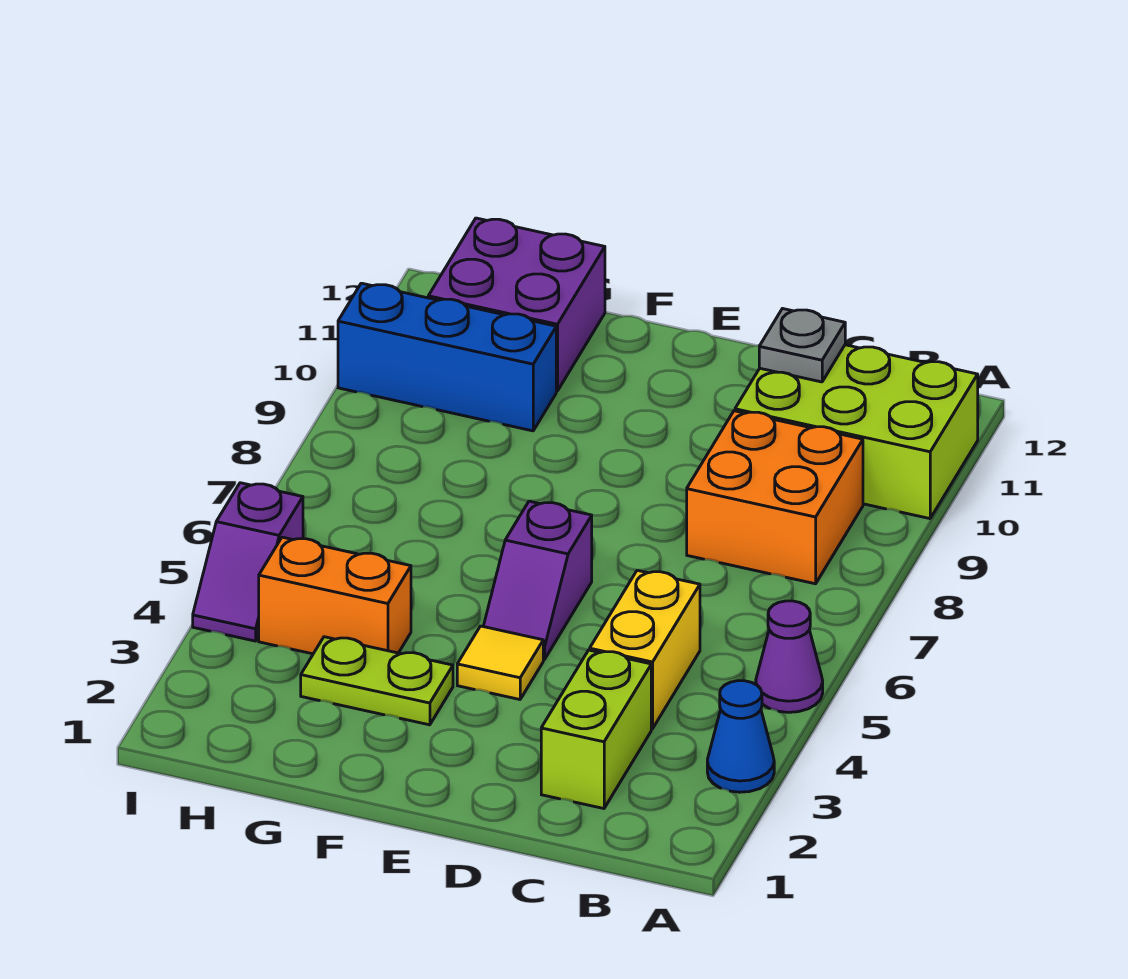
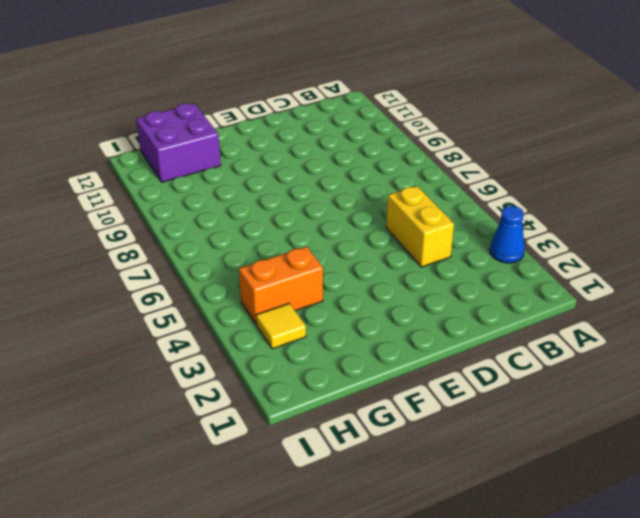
yellow tile H3 level 1 -> yellow tile E4 level 1
none -> purple cone A5 level 1
none -> lime brick A10:C11 level 1
none -> orange brick B8:C9 level 1

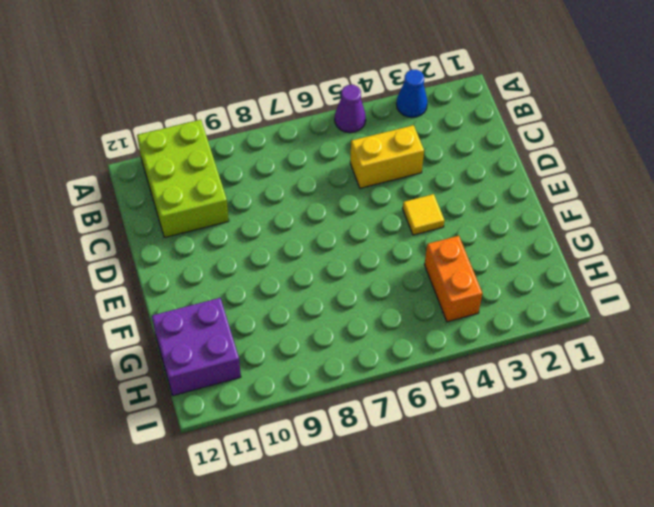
none -> orange brick B8:C9 level 1
none -> lime brick C2:C3 level 1
none -> purple slope E5:E6 level 1 top 6

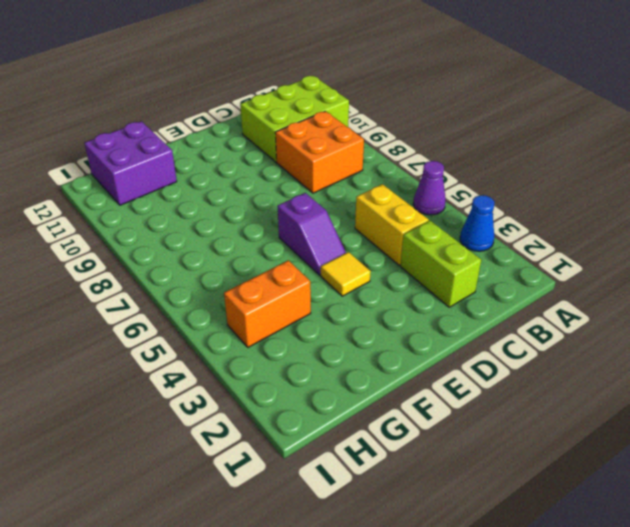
none -> lime plate F3:G3 level 1
none -> blue brick G10:I10 level 1
none -> purple slope I4:I5 level 1 top 5

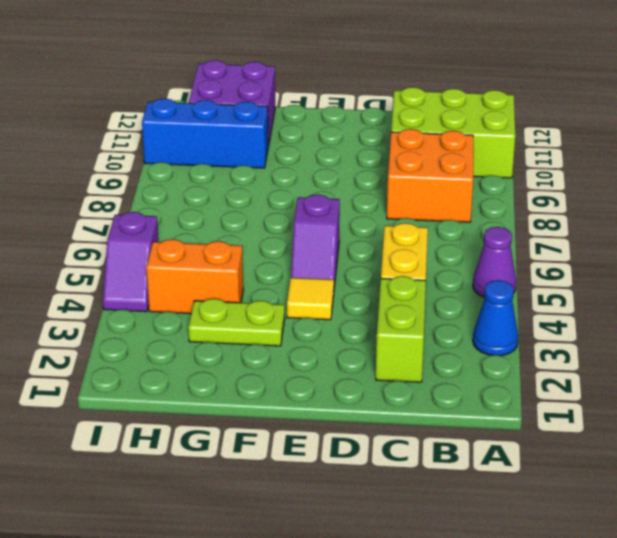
none -> grey plate C11 level 2

